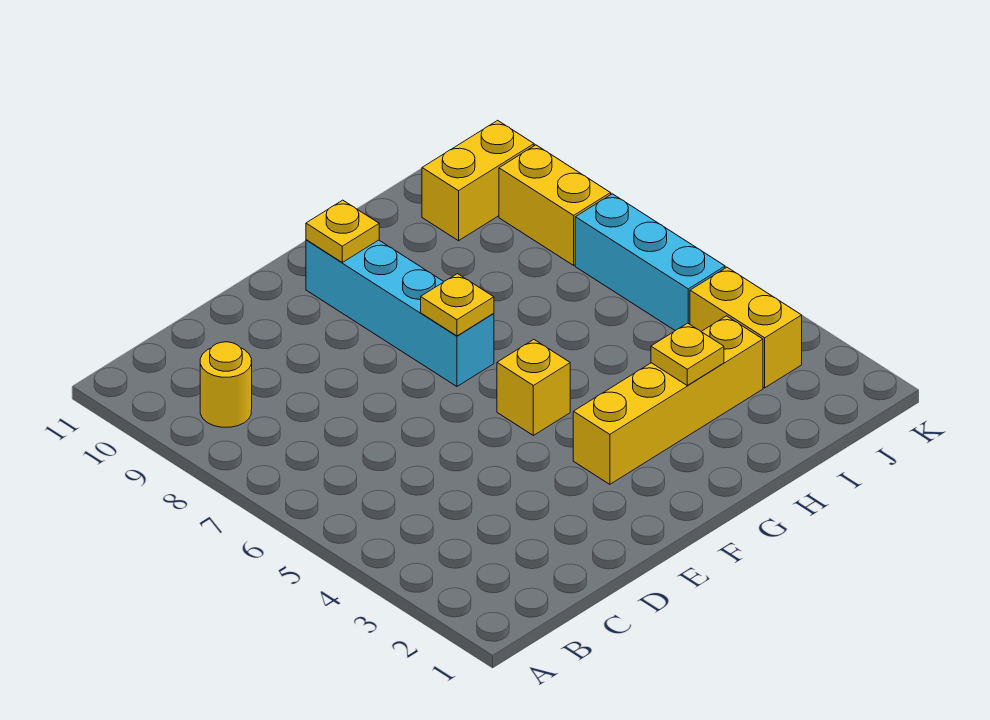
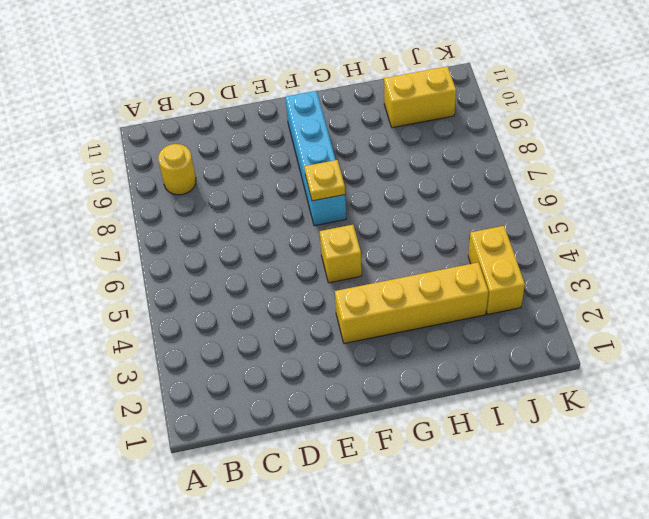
none -> cyan brick J5:J7 level 1
none -> yellow brick J8:J9 level 1

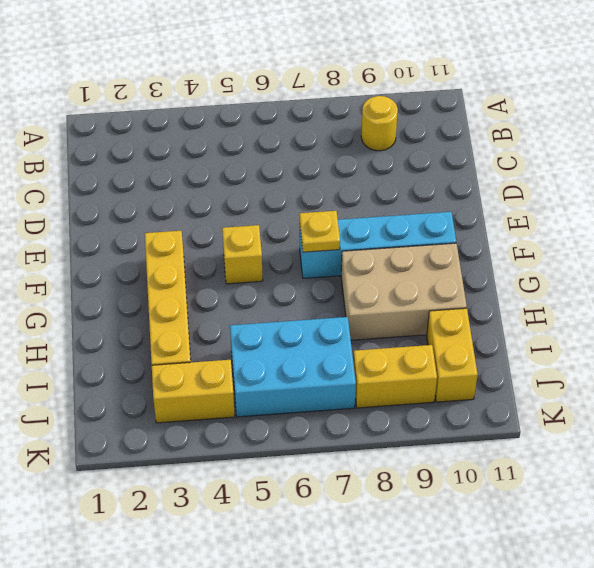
tan brick G8:H10 level 1 -> none
cyan brick I5:J7 level 1 -> cyan brick J5:J7 level 1
none -> yellow plate F10 level 2
none -> yellow plate H3 level 2

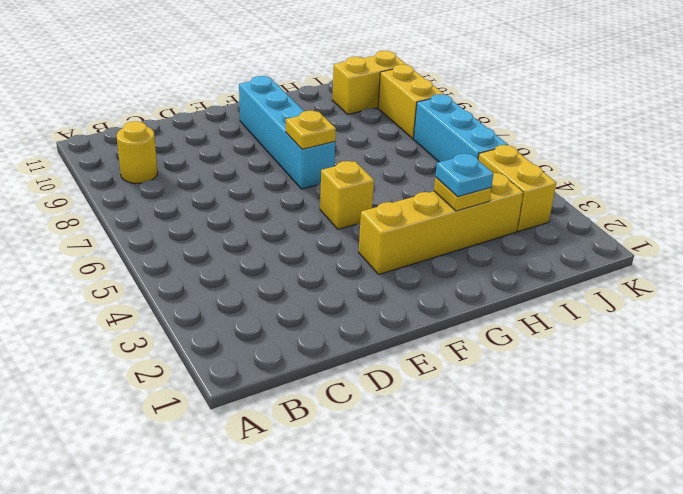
cyan plate H3 level 3 -> none
none -> yellow plate F10 level 2

